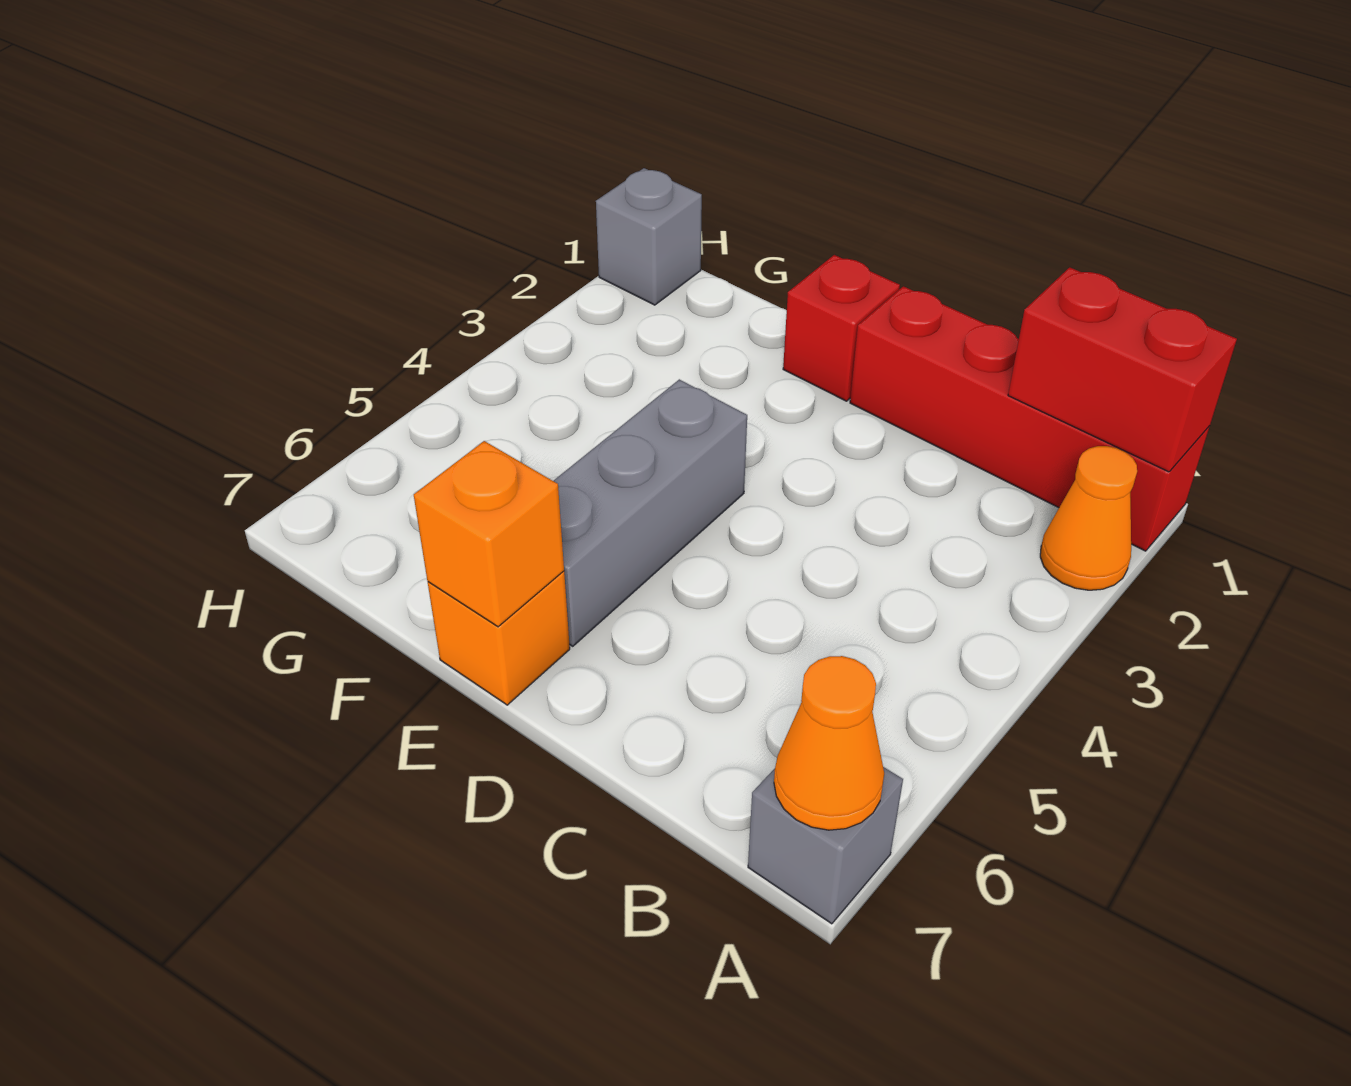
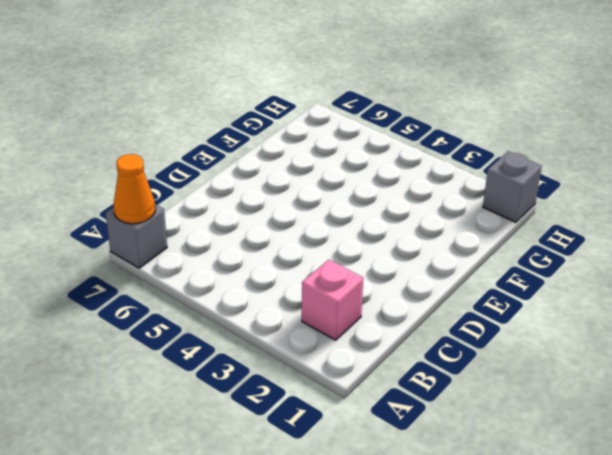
pink brick B2 level 1 -> none
none -> red brick A1:D1 level 1
none -> orange cone A2 level 1

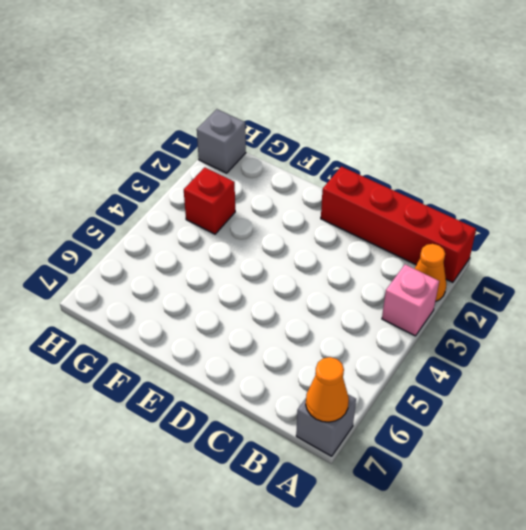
pink brick A3 level 1 -> none
red brick G3 level 1 -> red brick E1 level 1
none -> grey brick E4:E6 level 1
none -> orange brick E7 level 1

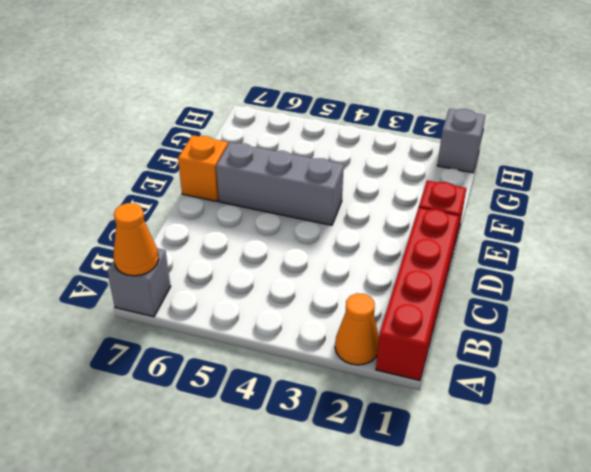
none -> red brick A1:B1 level 2
none -> orange brick E7 level 2

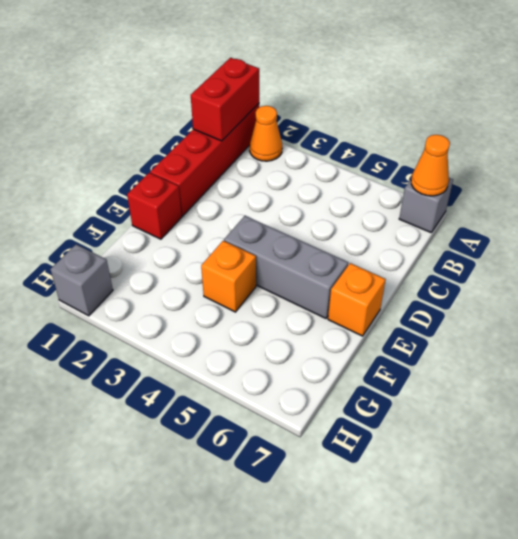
orange brick F4 level 1 -> orange brick E7 level 2

